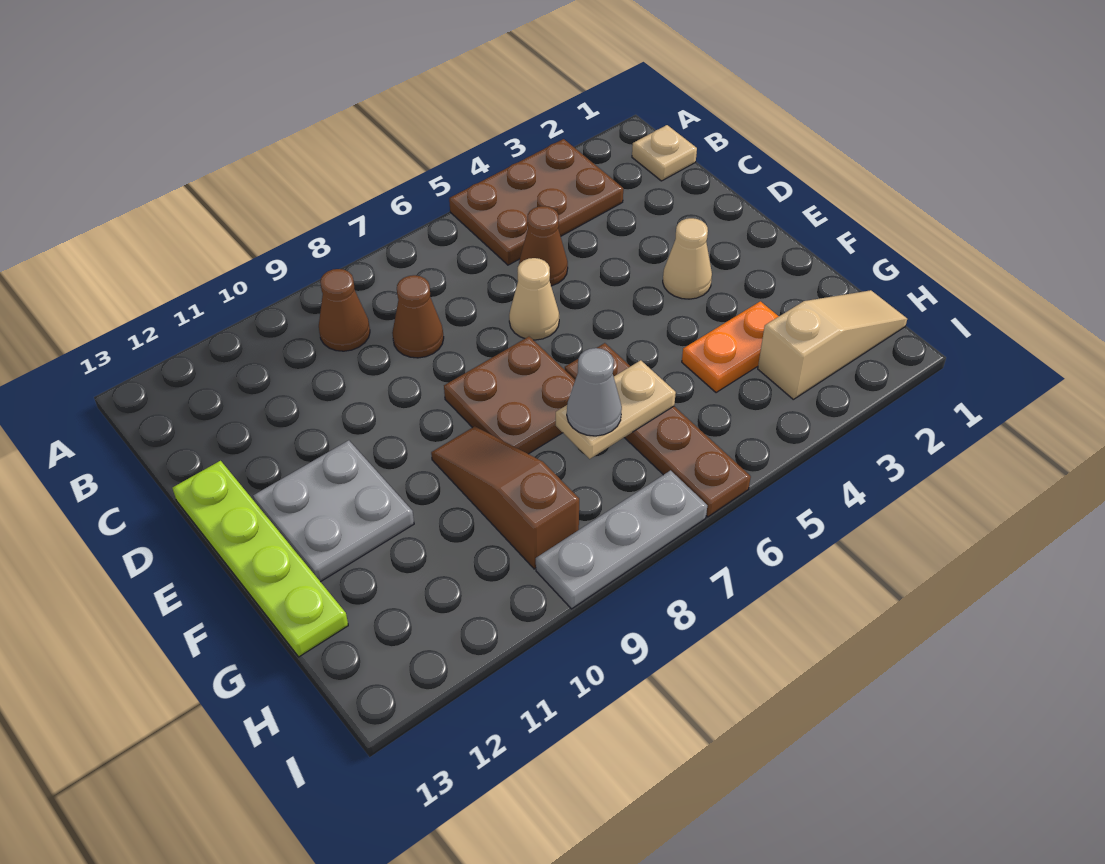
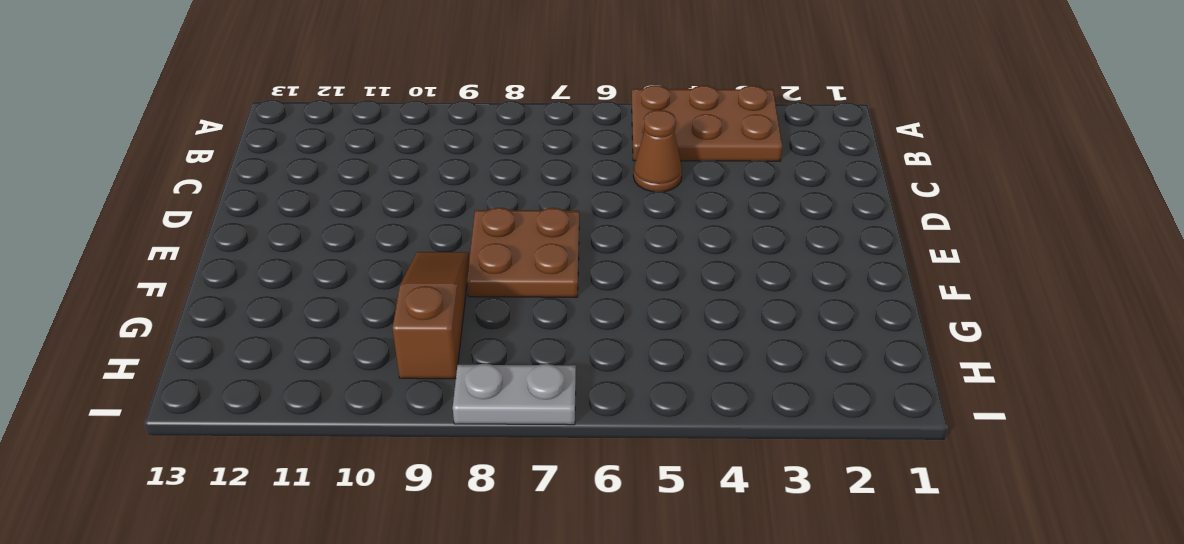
grey plate I7:I8 level 1 -> grey plate I7:I9 level 1
none -> tan plate B1 level 1
none -> brown cone B9 level 1
none -> brown cone C8 level 1

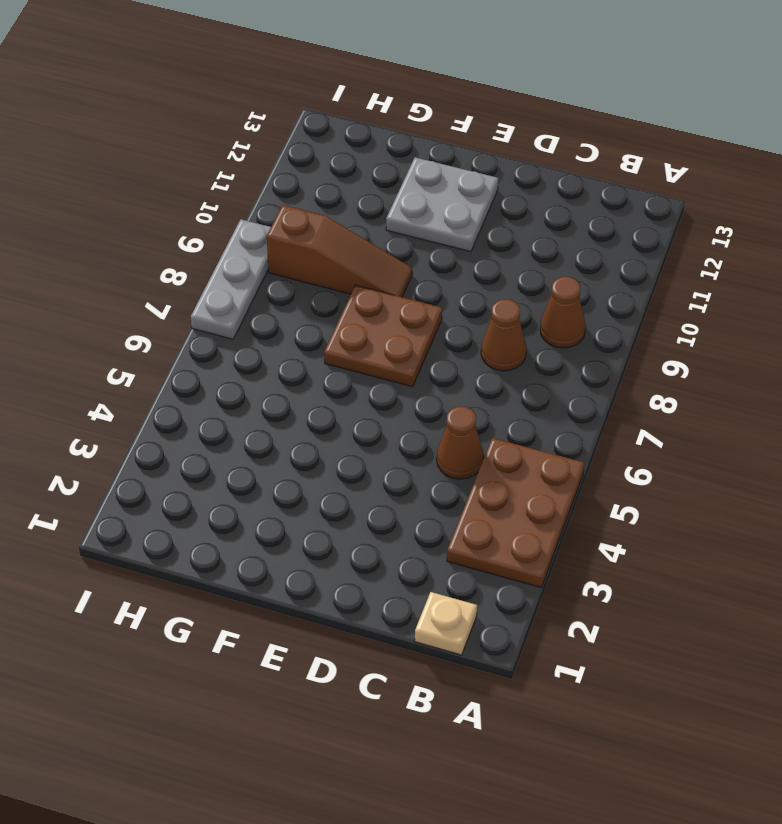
none -> tan cone D6 level 1
none -> lime plate D13:G13 level 1
none -> tan cone E3 level 1

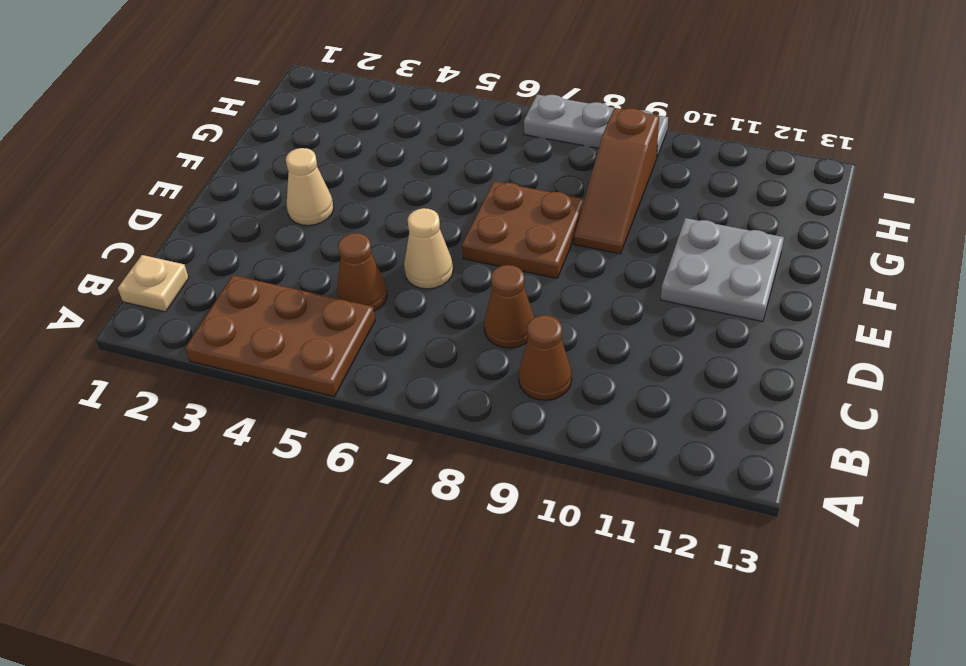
none -> lime plate D13:G13 level 1
none -> brown plate F6:I6 level 1
none -> orange plate G3:G4 level 1

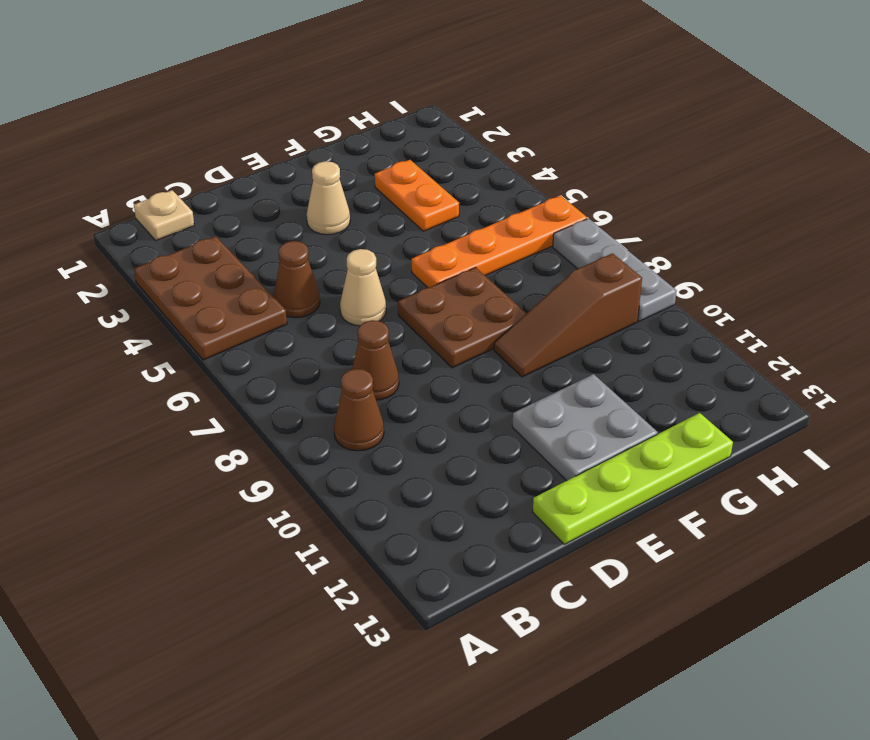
orange plate F6:I6 level 1 -> brown plate F6:I6 level 1
none -> tan slope H1:H3 level 1 top 3
none -> tan plate G6:G7 level 2
none -> grey cone G7 level 3

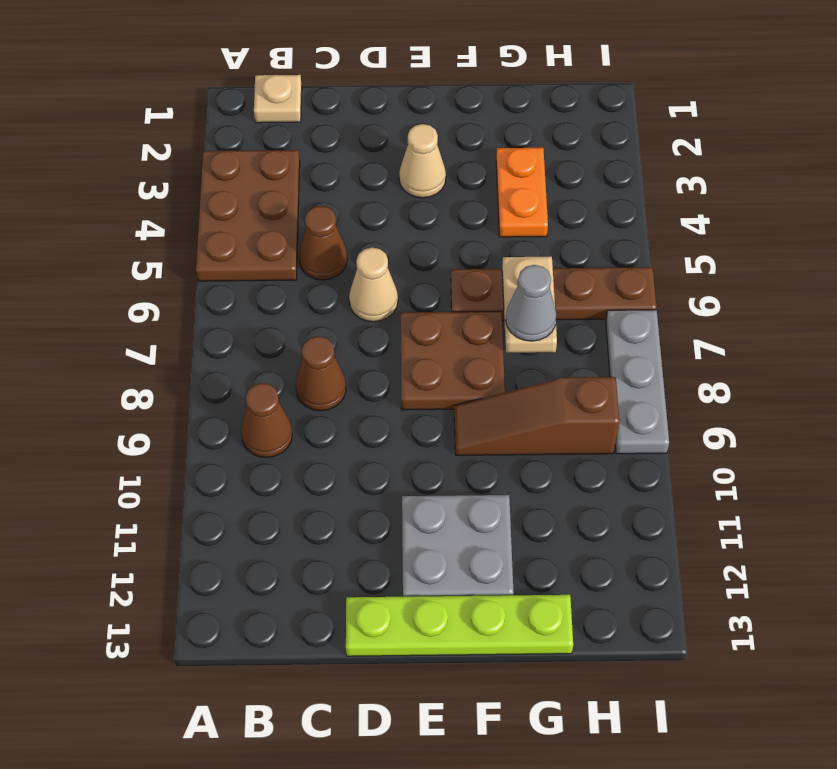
none -> tan slope H1:H3 level 1 top 3

